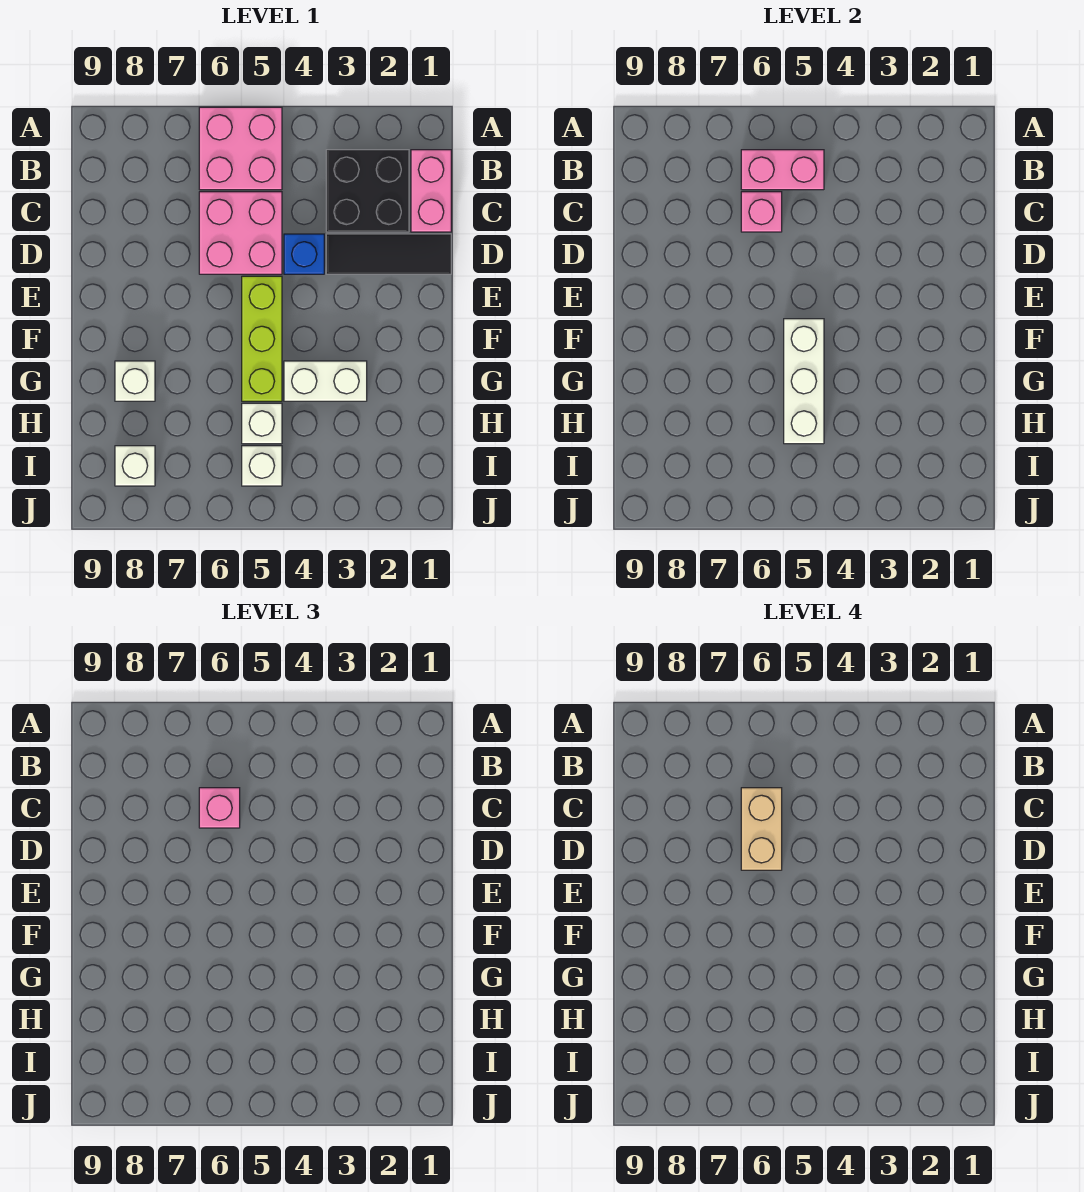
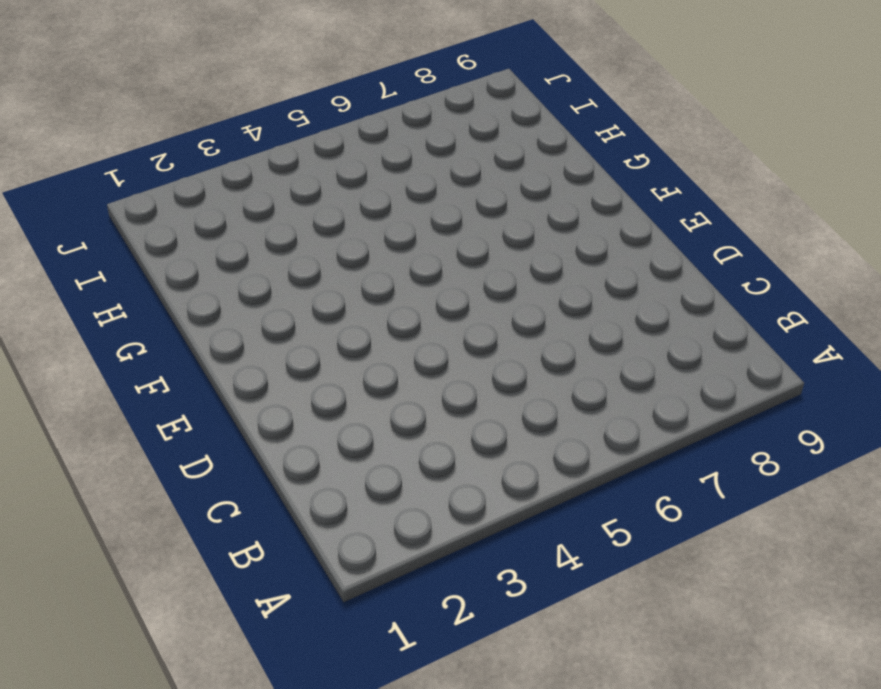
none -> pink brick A5:B6 level 1
none -> pink brick B1:C1 level 1
none -> black brick B2:C3 level 1

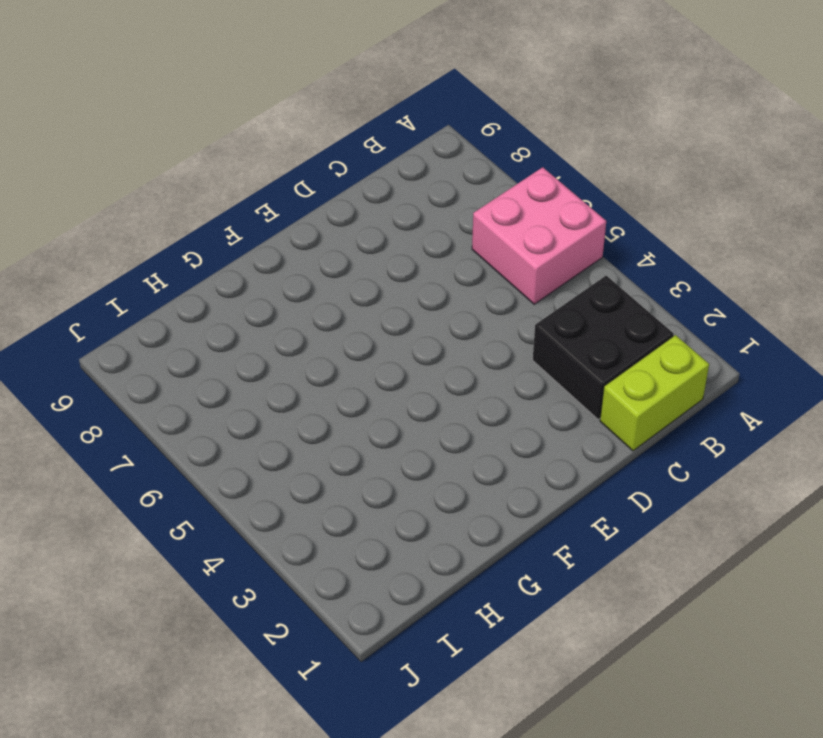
lime brick B1:C1 level 1 -> pink brick B1:C1 level 1
none -> pink brick C5:D6 level 1
none -> black tile D1:D3 level 1
none -> blue brick D4 level 1

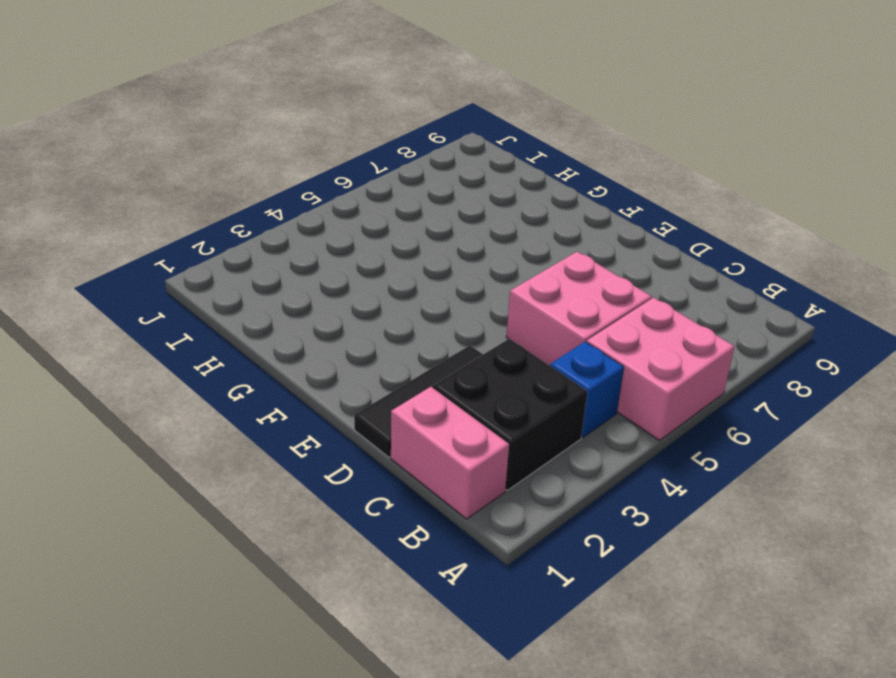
blue brick B4 level 1 -> blue brick D4 level 1
none -> lime brick E5:G5 level 1
none -> white brick G3:G4 level 1
none -> white brick G8 level 1

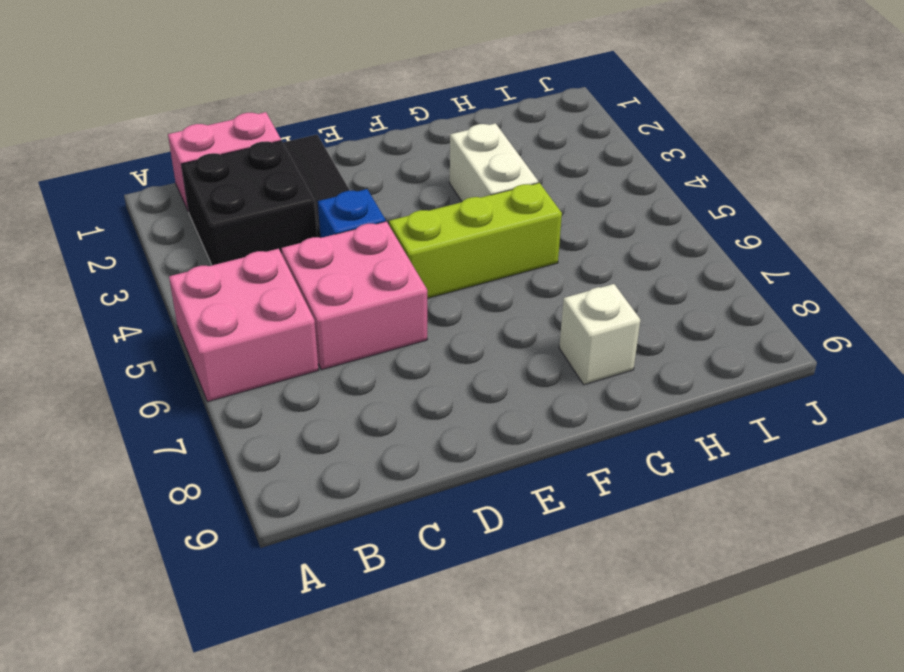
none -> white brick H5 level 1
none -> white brick I5 level 1
none -> white brick I8 level 1

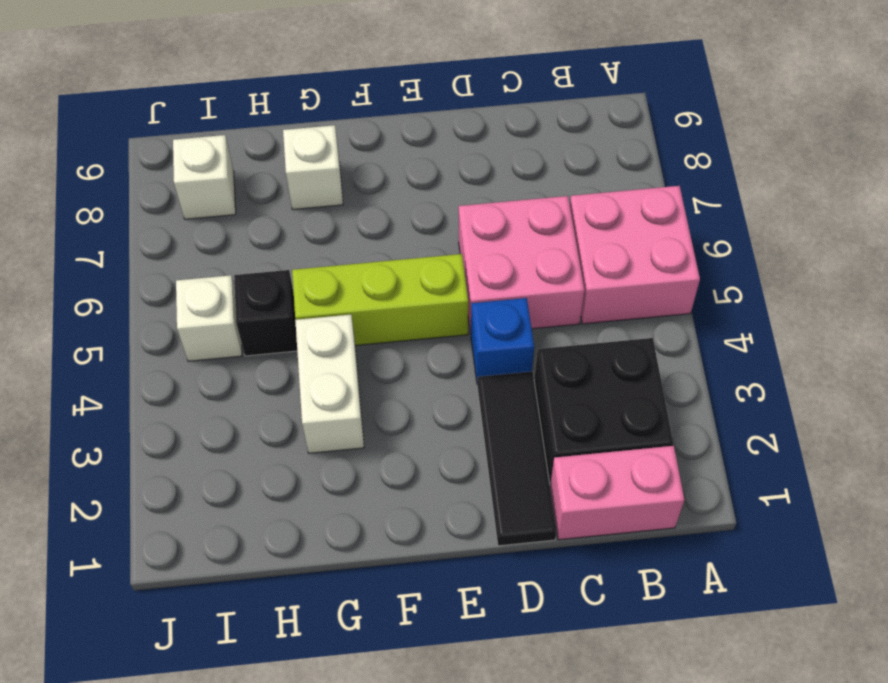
black brick H5 level 1 -> white brick H5 level 1
none -> pink brick B5:B6 level 2
none -> pink brick C6 level 2
none -> white brick F5:H5 level 2

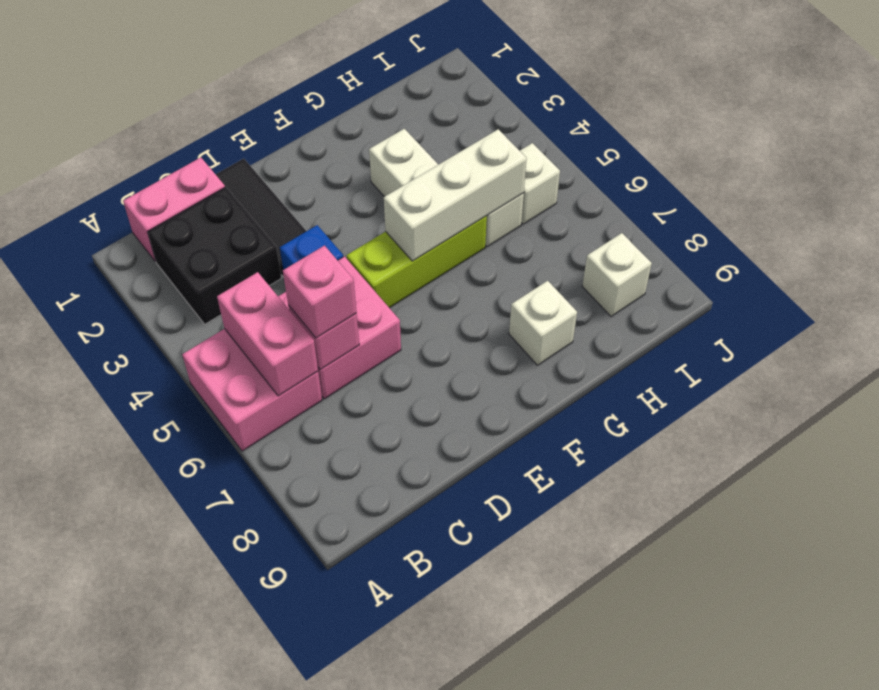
none -> tan brick C6:D6 level 4

